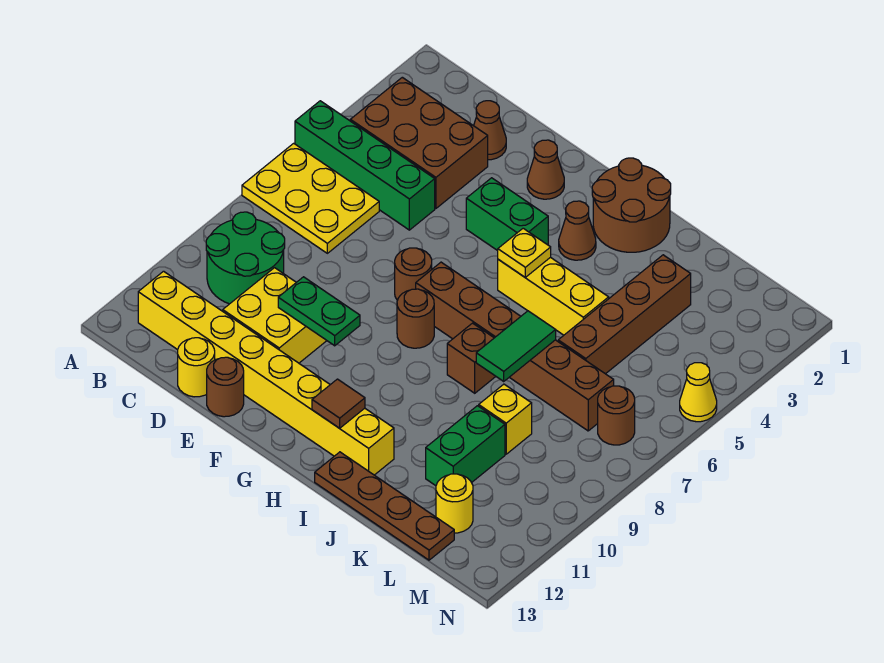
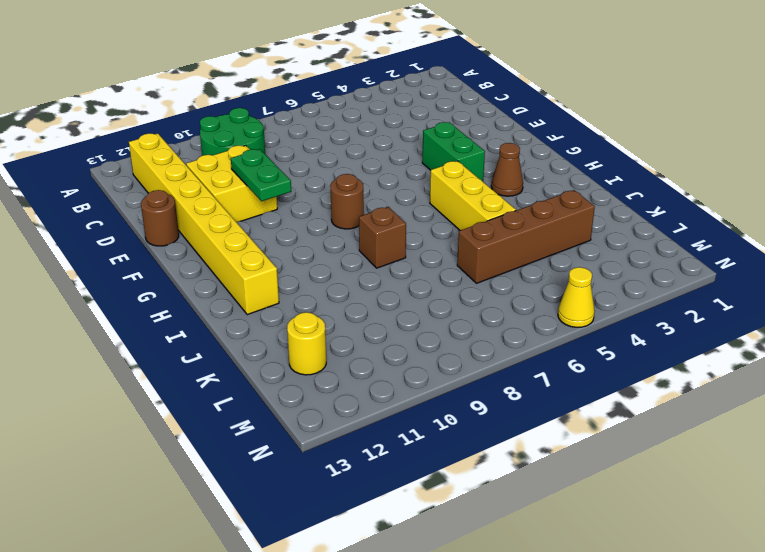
none -> green brick A5:D5 level 1
none -> yellow plate A6:C7 level 1
none -> brown brick B3:D4 level 1

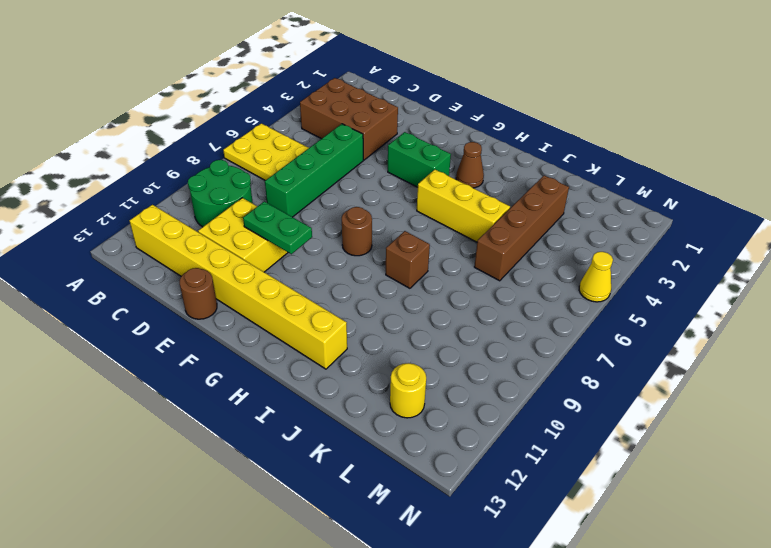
green brick D5:D8 level 1 -> green brick A5:D5 level 1
none -> brown cone D2 level 1
none -> yellow round brick D13 level 1
none -> brown cone F2 level 1

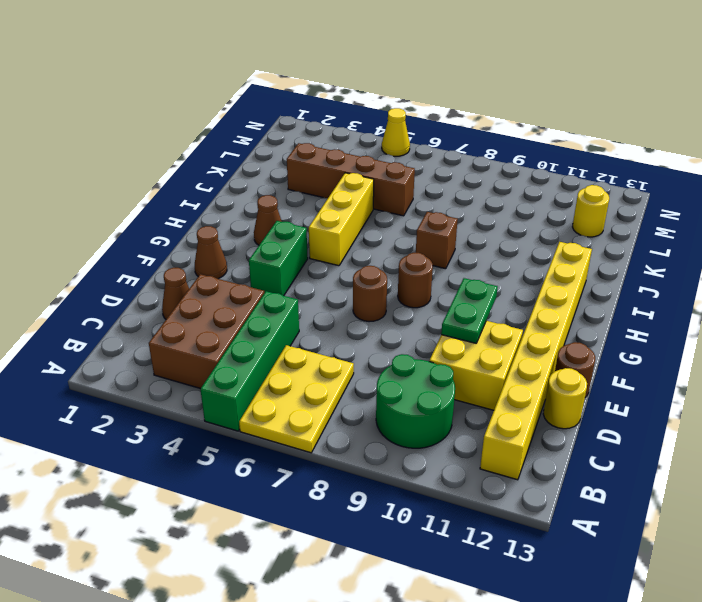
none -> brown brick G7:L7 level 1
none -> brown round brick H1:I2 level 1
none -> brown plate I13:L13 level 1

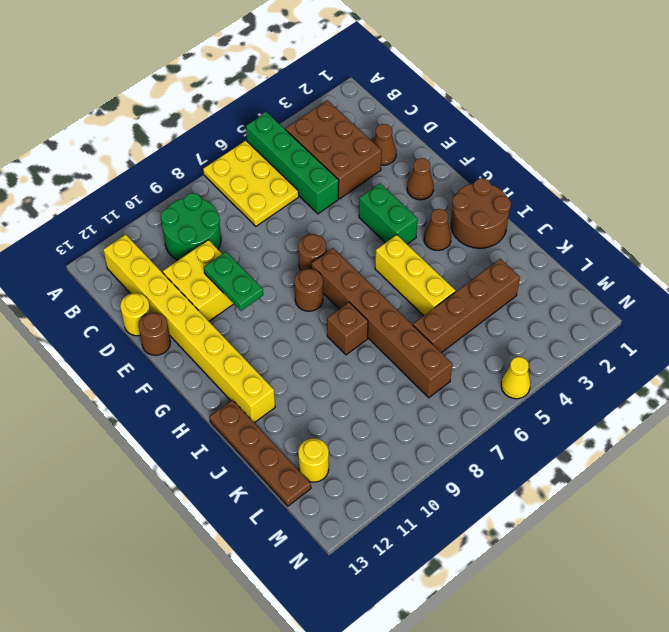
none -> yellow brick K9 level 1
none -> green brick K10:K11 level 1
none -> brown round brick M7 level 1

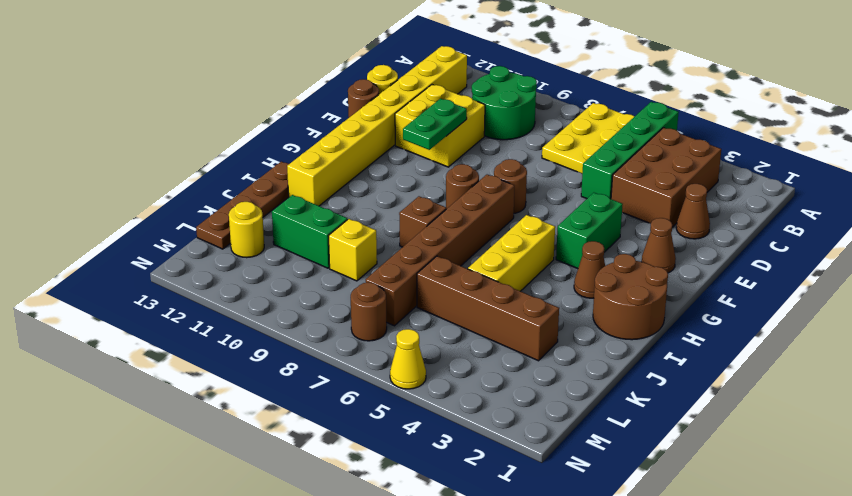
none -> yellow plate H5 level 2
none -> brown tile H12 level 2
none -> green tile J7:J8 level 2

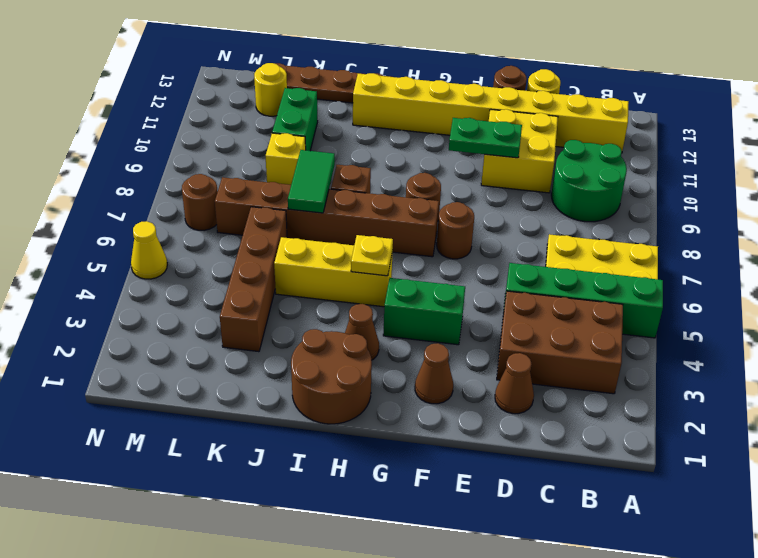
none -> brown tile H12 level 2

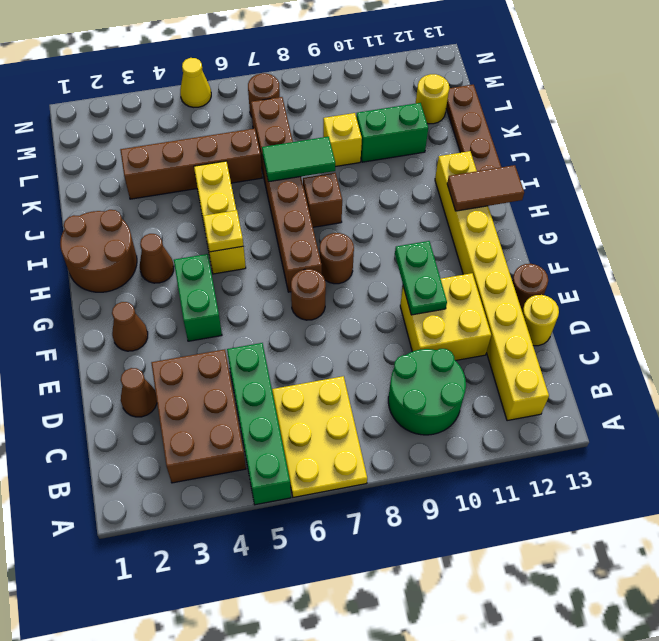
brown tile H12:H13 level 2 -> brown tile H12 level 2

